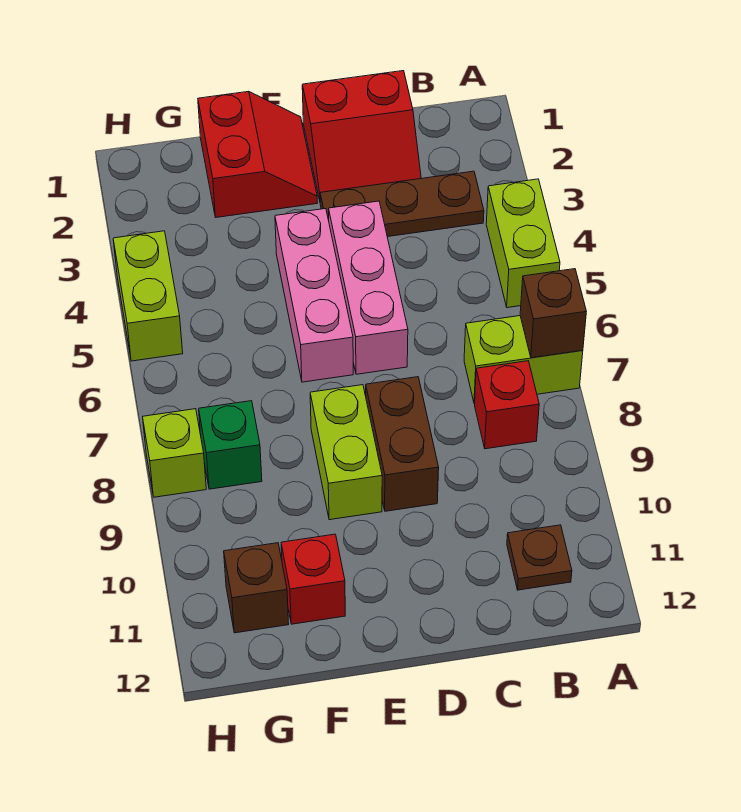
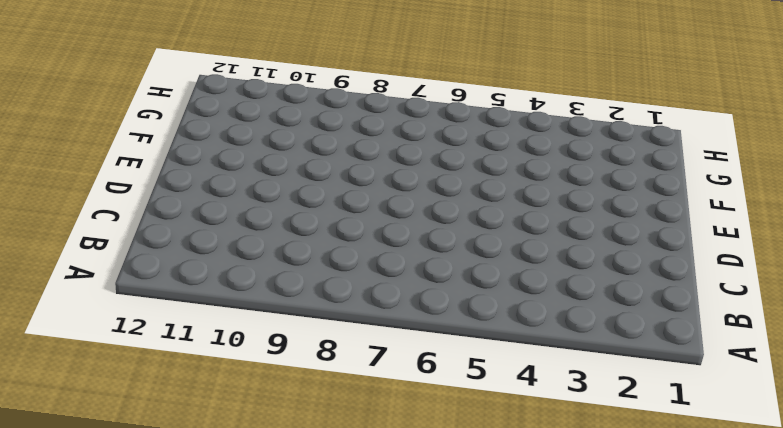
none -> lime brick A4:A5 level 1
none -> lime brick A7:B7 level 1
none -> brown plate B3:D3 level 1

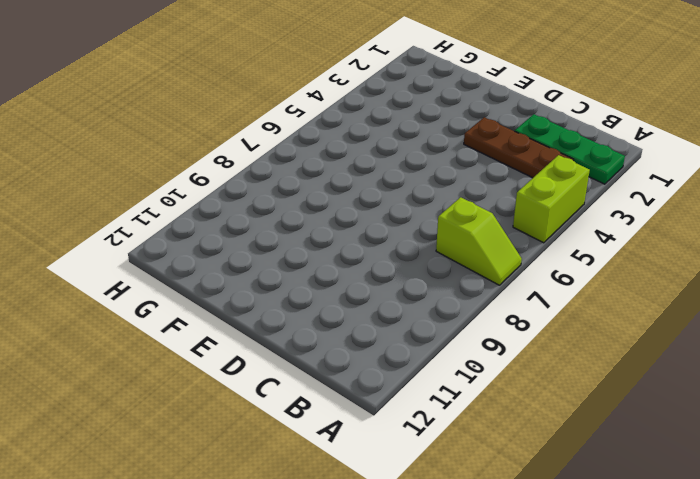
green plate A2:C2 level 1 -> red slope C1:D2 level 1 top 1
lime slope A7:B7 level 1 top B -> lime brick A7:B7 level 1
none -> red brick B8 level 1
none -> brown plate B11 level 1
none -> pink brick D4:D6 level 1

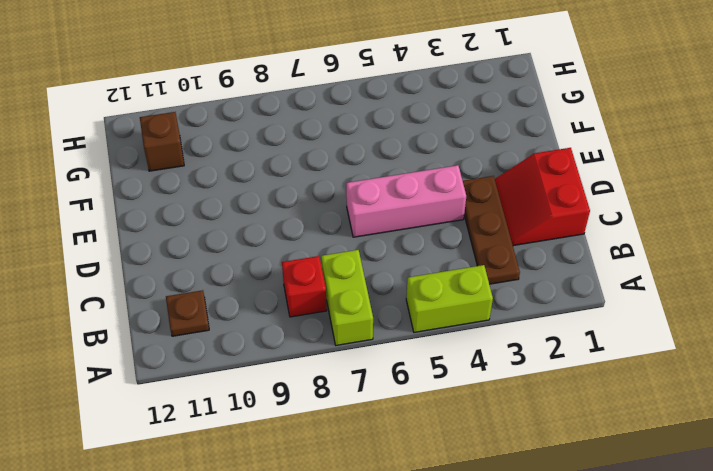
none -> brown brick D8:D9 level 1
none -> red slope E1:F2 level 1 top F
none -> pink brick E4:E6 level 1

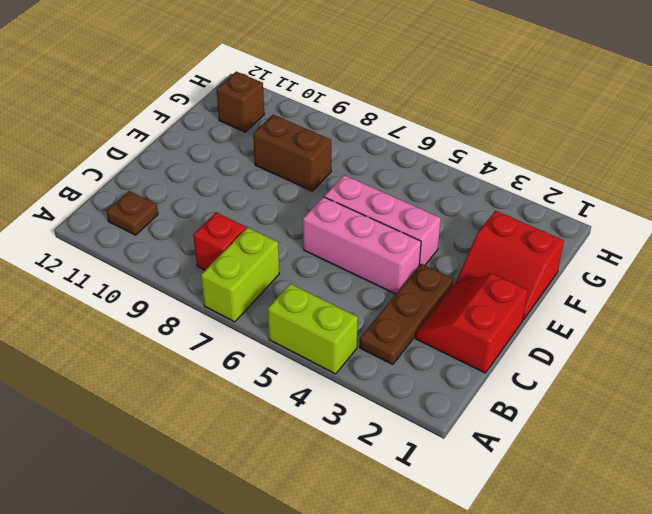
brown brick F8:F9 level 1 -> brown brick D8:D9 level 1
none -> lime brick E8:E9 level 1
none -> red brick F11 level 1
none -> green brick G8 level 1

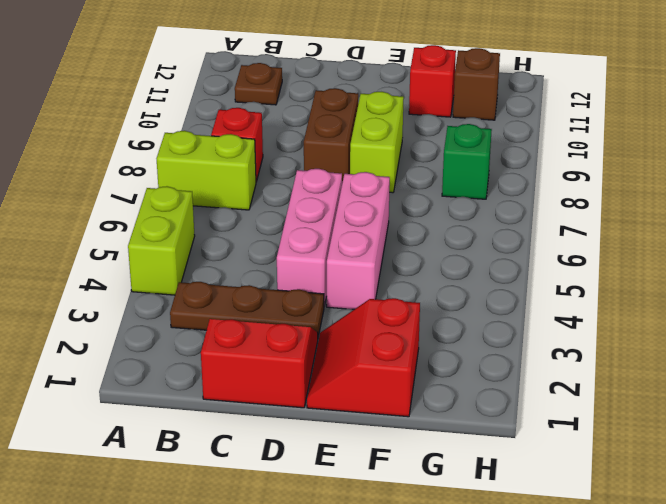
none -> lime brick H4:H5 level 1
none -> lime brick H8 level 1
none -> brown brick A7 level 2

